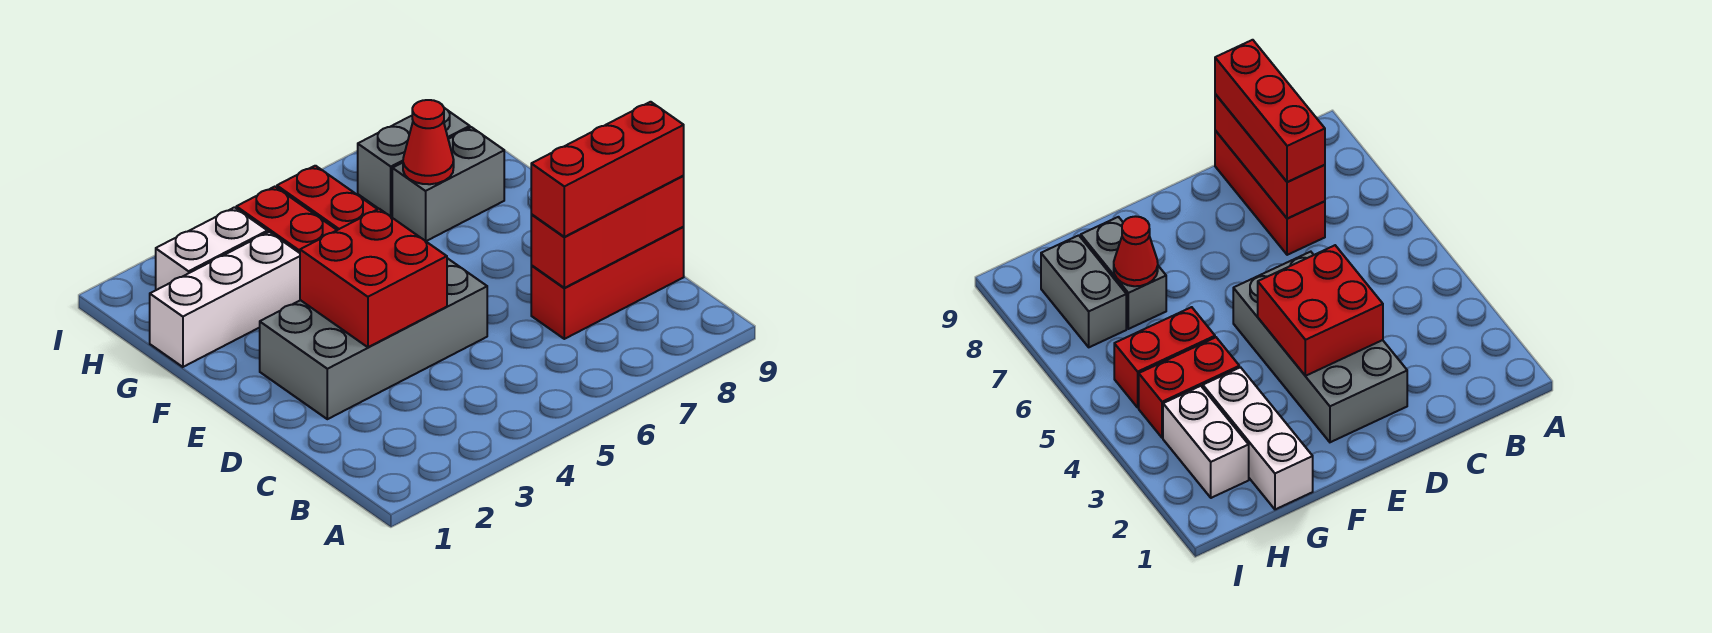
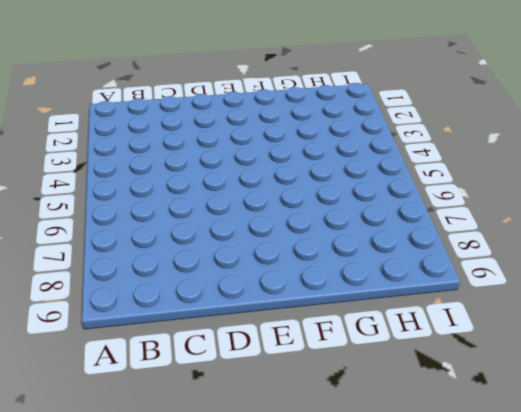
none -> red brick C7:C9 level 1
none -> grey brick D2:E5 level 1
none -> white brick G1:G3 level 1

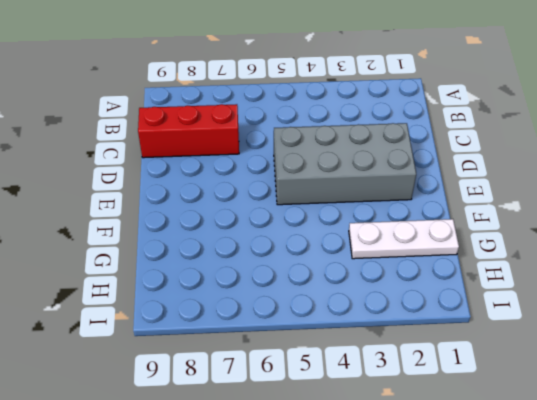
white plate G1:G3 level 1 -> white brick G1:G3 level 1
none -> red brick G4:H4 level 1
none -> red brick G5:H5 level 1
none -> grey brick G7:G8 level 1

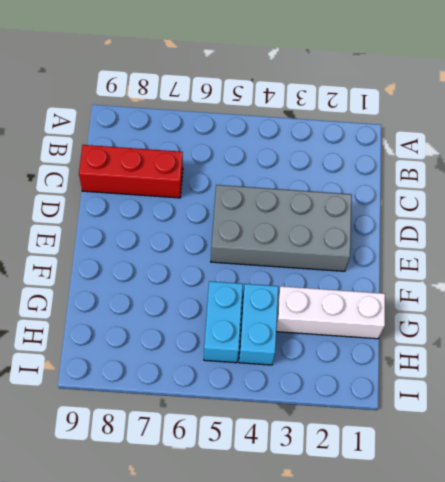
cyan brick G4:H4 level 1 -> red brick G4:H4 level 1
cyan brick G5:H5 level 1 -> red brick G5:H5 level 1
none -> grey brick G7:G8 level 1
none -> white brick H2:H3 level 1
none -> grey brick H7:H8 level 1

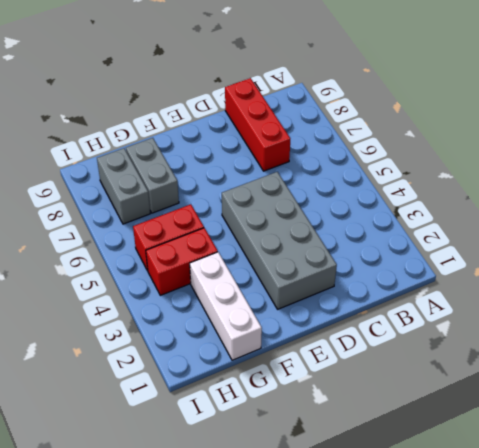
none -> white brick H2:H3 level 1
none -> red brick C7:C9 level 2
none -> red brick D3:E4 level 2

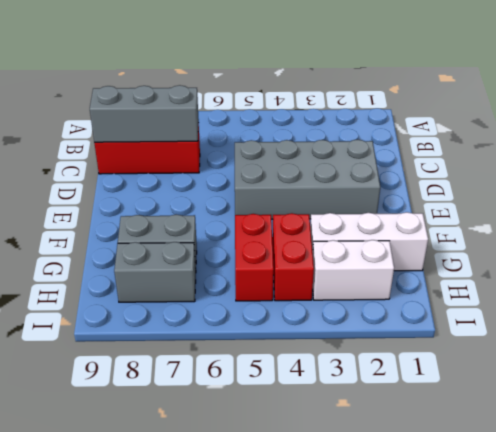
grey brick C7:C9 level 2 -> red brick C7:C9 level 2
none -> red brick D3:E4 level 2
none -> red cone G7 level 2
none -> red brick C7:C9 level 3

